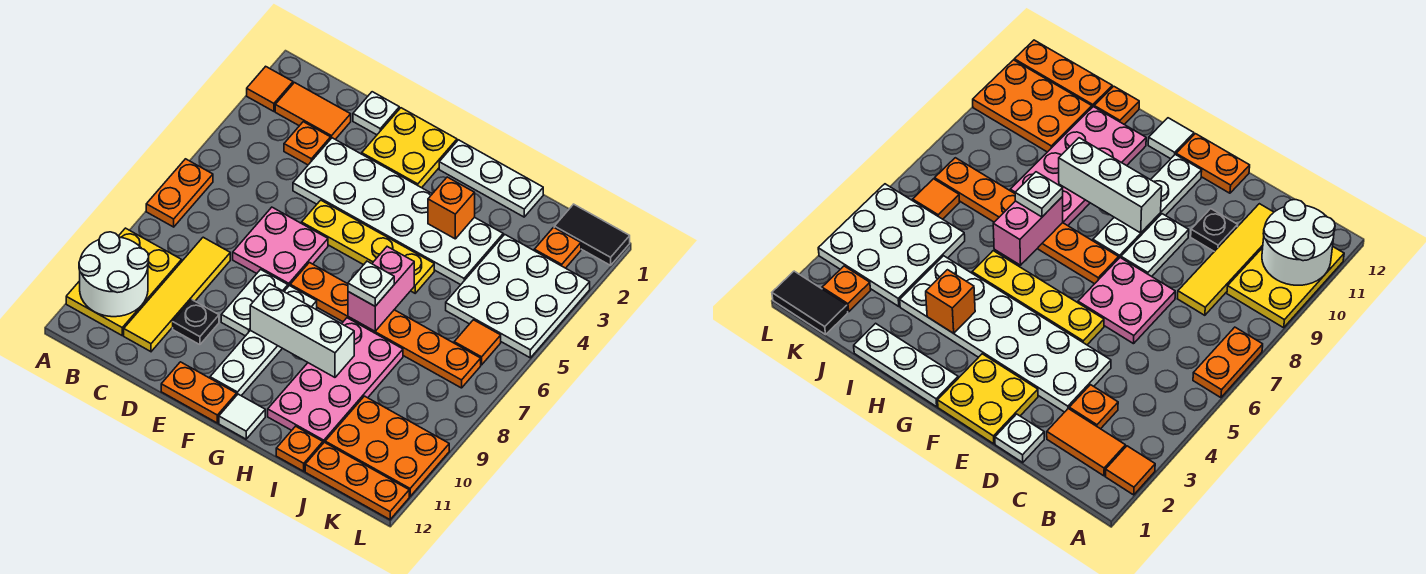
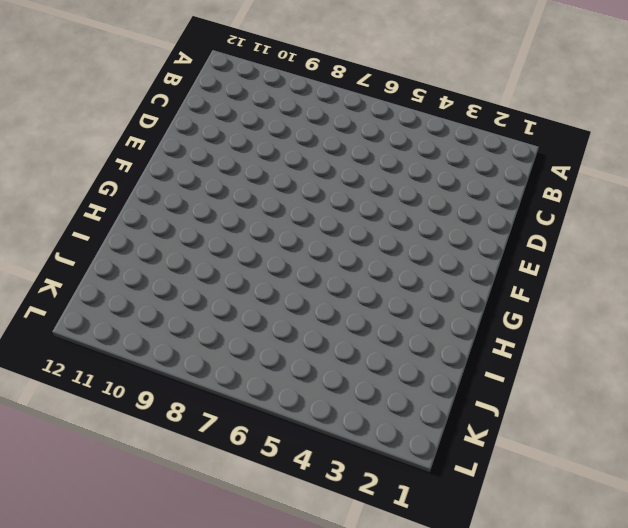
none -> orange tile A2 level 1
none -> orange plate A6:A7 level 1
none -> yellow plate A9:B11 level 1
none -> orange tile B2:C2 level 1

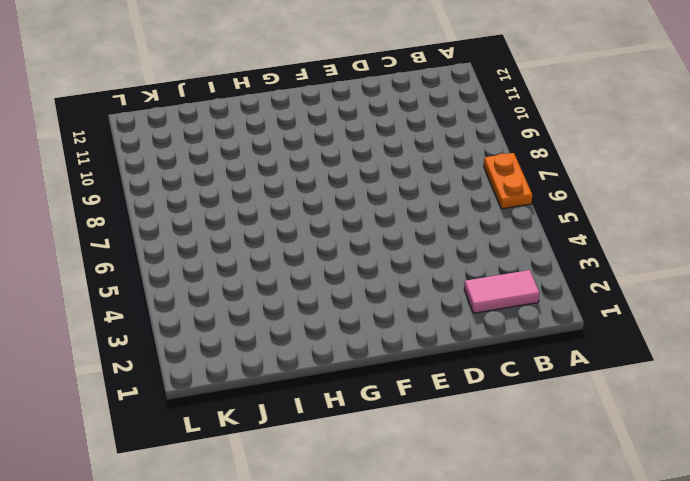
pink tile B2:C2 level 1 -> orange tile B2:C2 level 1
none -> orange tile A2 level 1
none -> yellow plate A9:B11 level 1
none -> orange plate C3 level 1
none -> yellow tile C8:C11 level 1

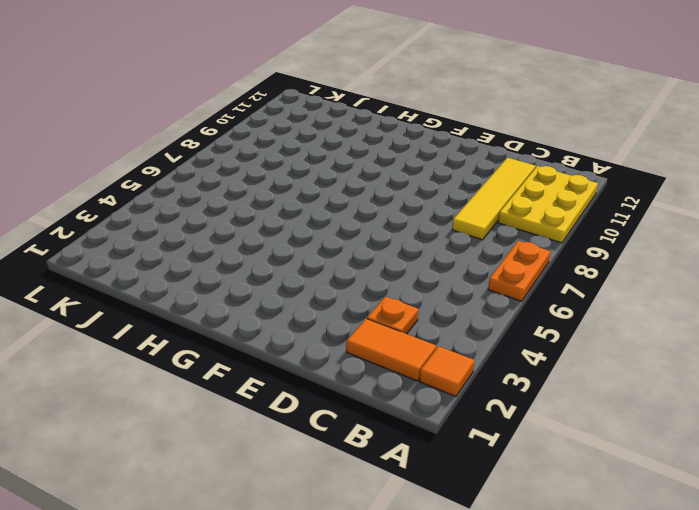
none -> white plate D1 level 1
none -> white plate D3:I4 level 1
none -> pink plate D6:E7 level 1
none -> black plate D10 level 1

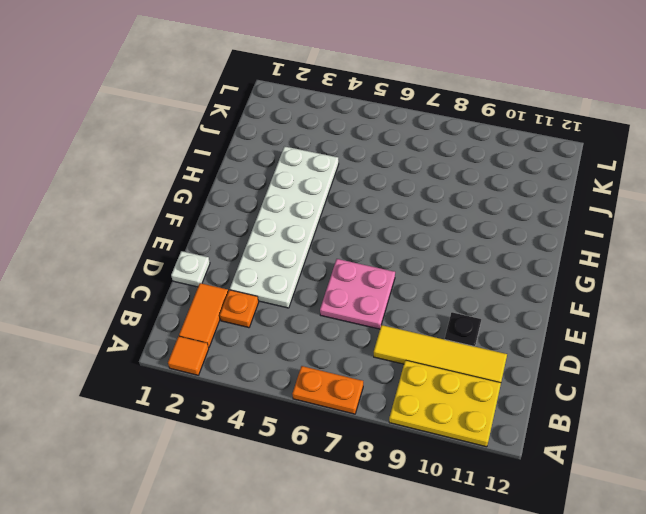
none -> yellow plate E1:F2 level 1
none -> yellow plate E5:H5 level 1
none -> white plate E8:E9 level 1
none -> orange plate E12:F12 level 1

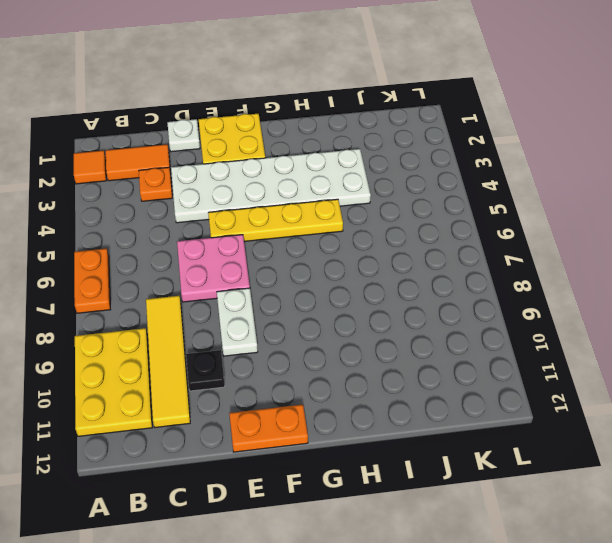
none -> orange plate F7:K7 level 1
none -> white plate F8:F11 level 1
none -> white plate G1:I1 level 1
none -> white tile G12 level 1

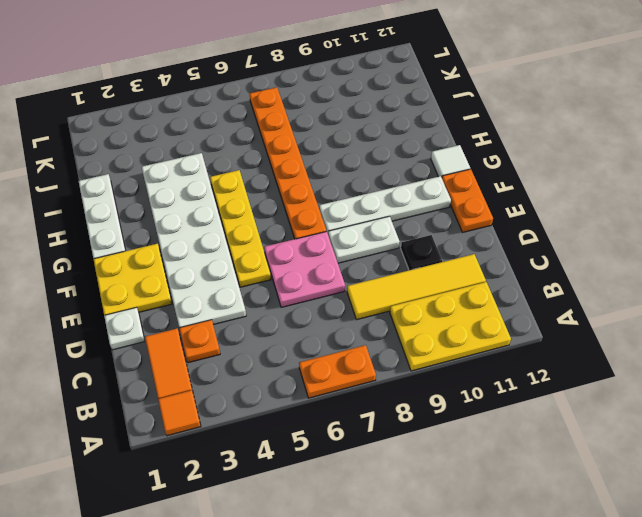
none -> pink plate H8:I11 level 1
none -> orange plate I12 level 1
none -> white plate J3:L5 level 1
none -> orange plate J10:L11 level 1

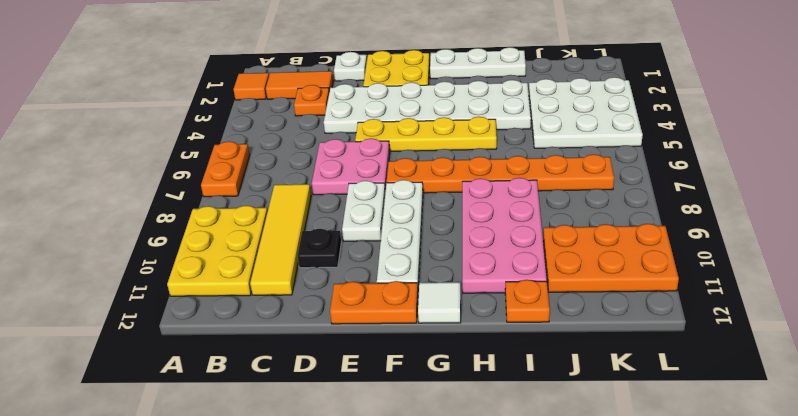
none -> orange plate J12:L12 level 1
none -> black tile K1:L1 level 1
none -> orange plate K2 level 1
none -> orange tile K6 level 1

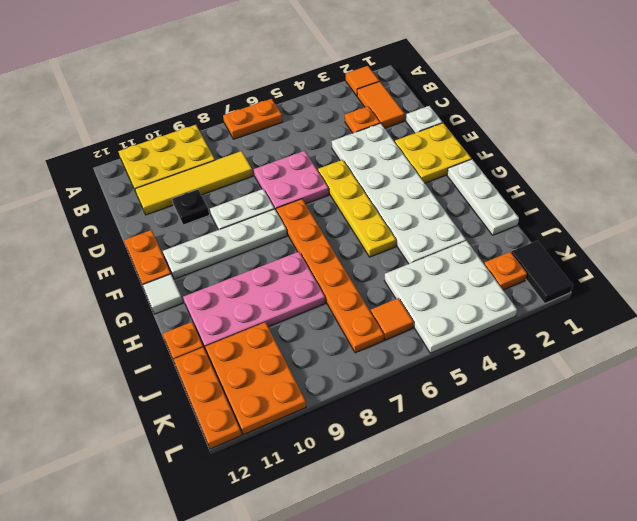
none -> white round brick A10:B11 level 2
none -> white brick F9:H9 level 2
none -> orange brick H3 level 2
none -> pink brick H6:H7 level 2

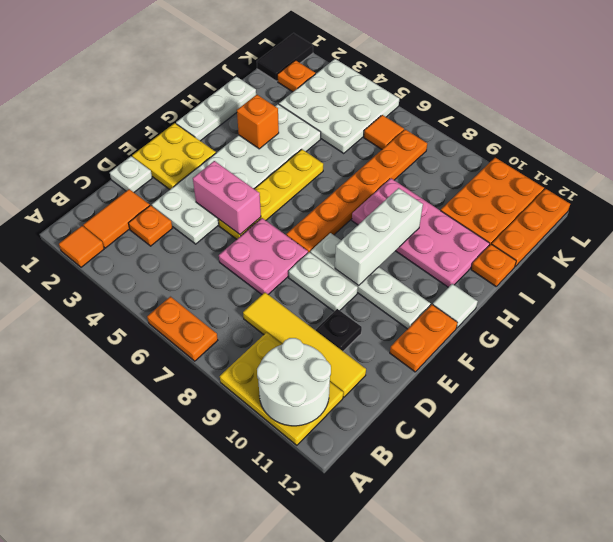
pink brick E4:E5 level 2 -> pink brick H6:H7 level 2
none -> white plate H7 level 3

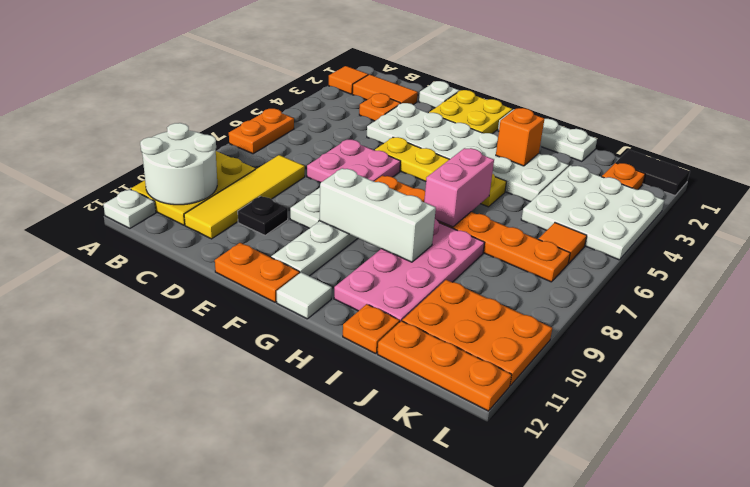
white plate A12 level 1 -> white plate H7 level 3

